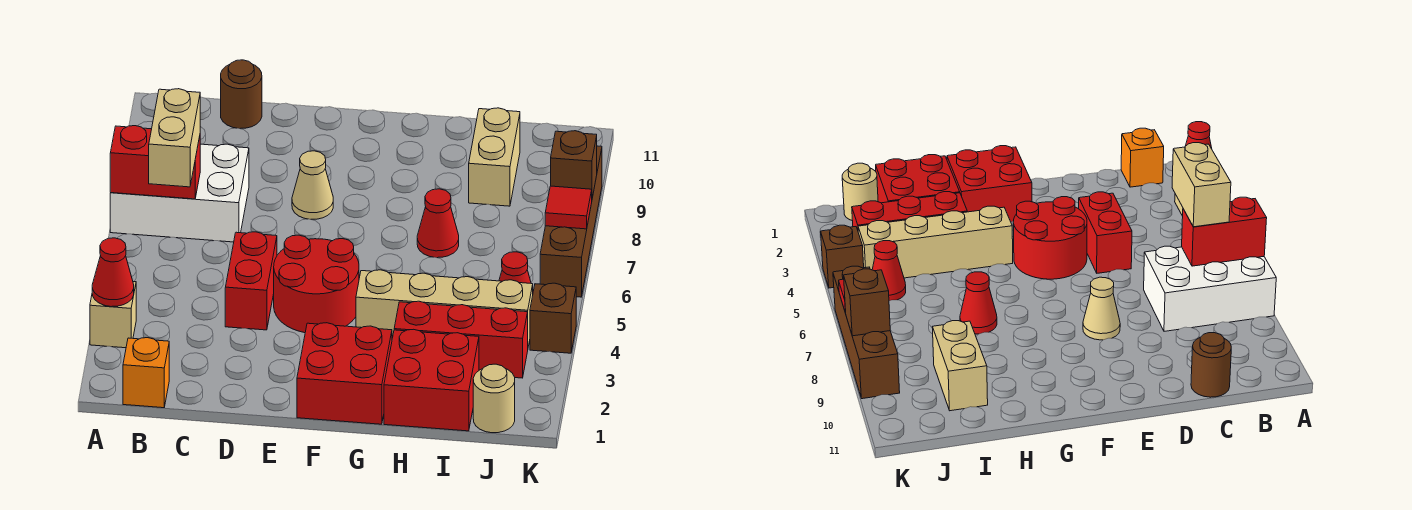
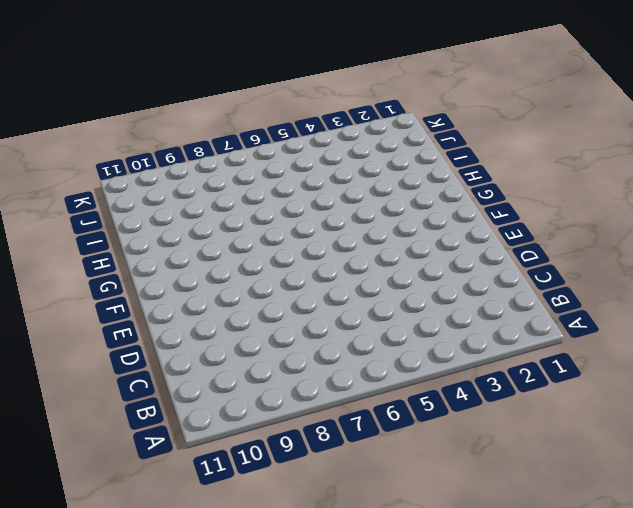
none -> tan brick A3 level 1
none -> white brick A7:C8 level 1
none -> orange brick B1 level 1

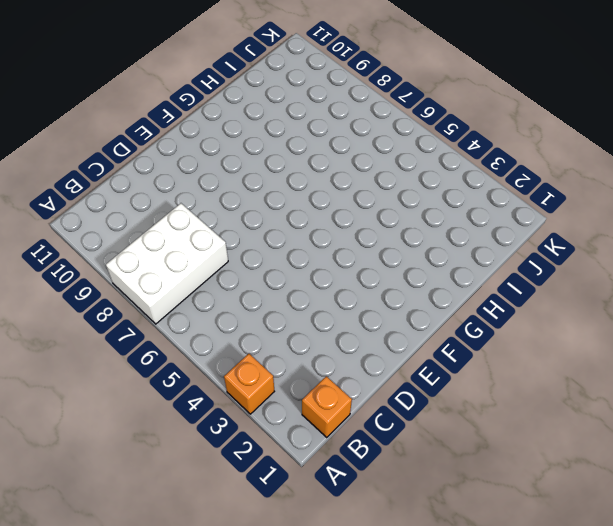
orange brick A3 level 1 -> tan brick A3 level 1
none -> brown round brick C11 level 1
none -> red brick D4:D5 level 1
none -> red round brick E4:F5 level 1

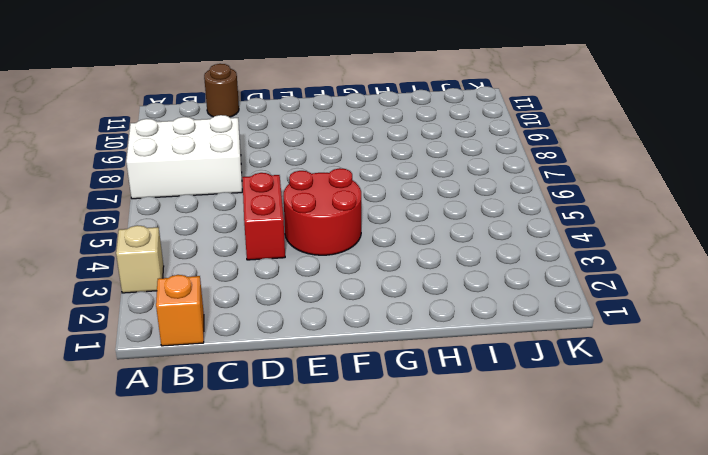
none -> tan cone E8 level 1
none -> red brick F1:G2 level 1
none -> tan brick G4:J4 level 1

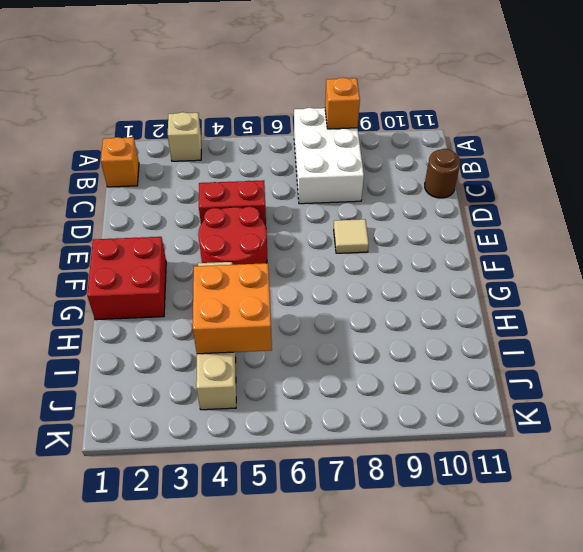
orange brick A8 level 2 -> none
tan tile E8 level 1 -> tan cone E8 level 1
orange brick H4:I5 level 2 -> none
none -> red brick H1:I2 level 1
none -> red brick H3:J3 level 1
none -> red cone H7 level 1

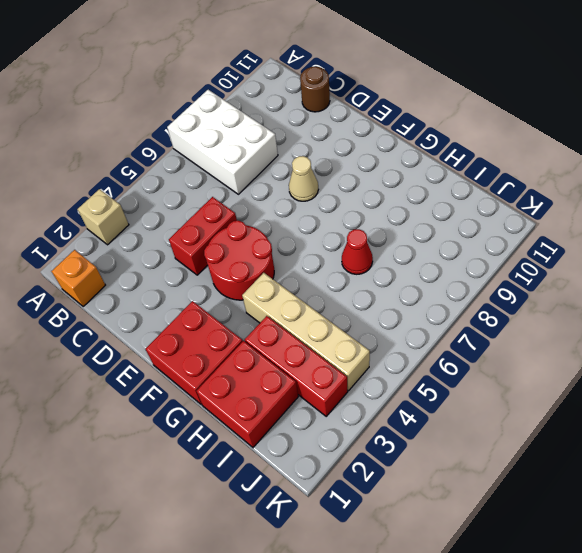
none -> tan brick I9:I10 level 1
none -> tan round brick J1 level 1
none -> red cone J5 level 1

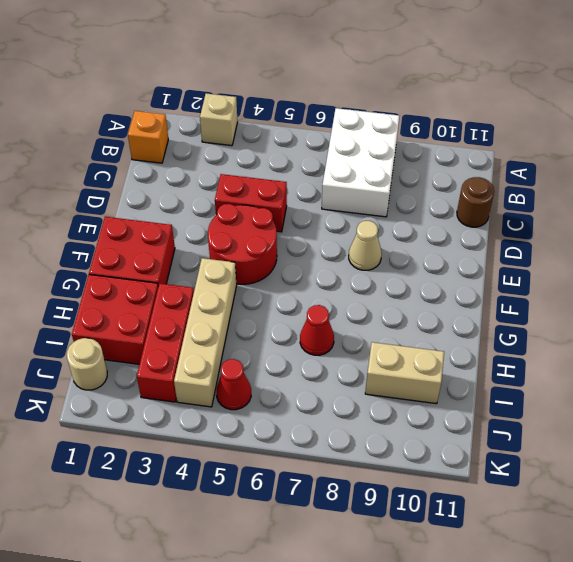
none -> brown brick K4 level 1
none -> brown brick K6:K9 level 1
none -> red cone A3 level 2

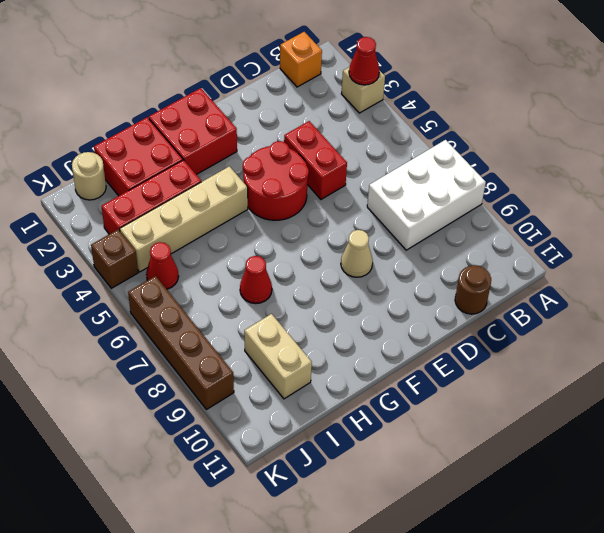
none -> red brick A7:B7 level 2
none -> red tile K7 level 2
none -> brown brick K8 level 2

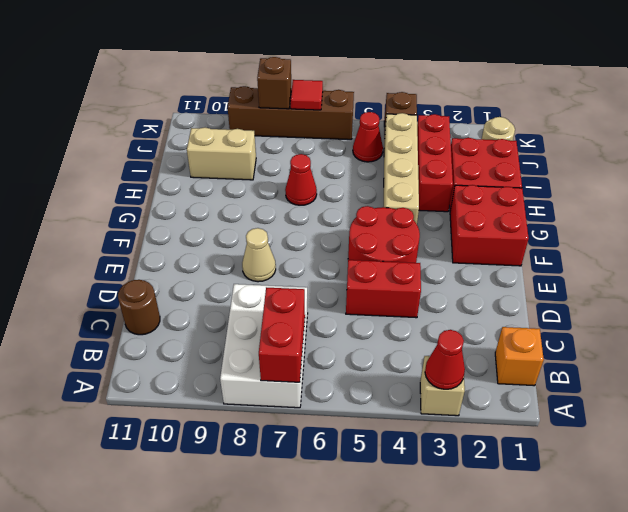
none -> tan brick B6:B7 level 3

